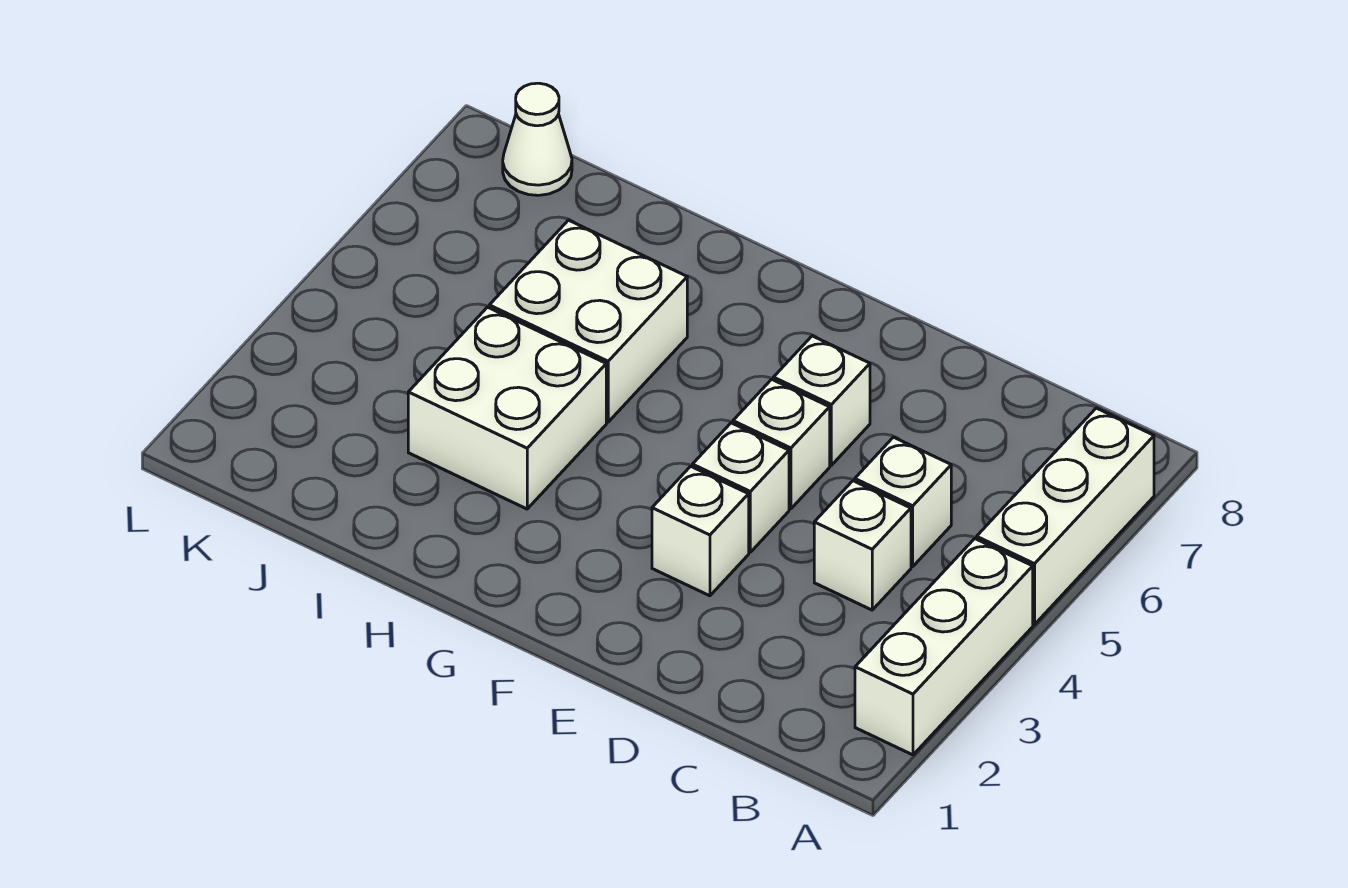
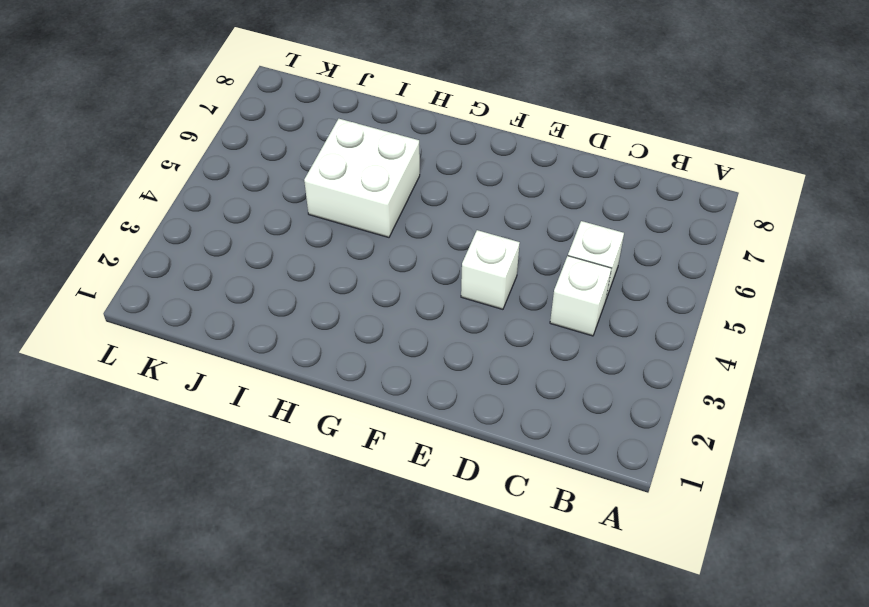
none -> white brick A2:A4 level 1
none -> white brick A5:A7 level 1

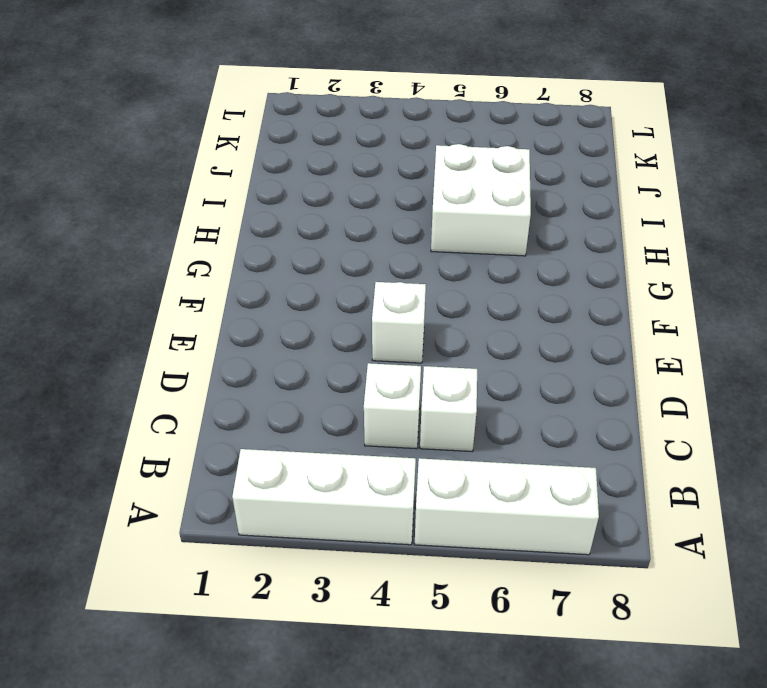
none -> white brick E3 level 1
none -> white brick E5 level 1

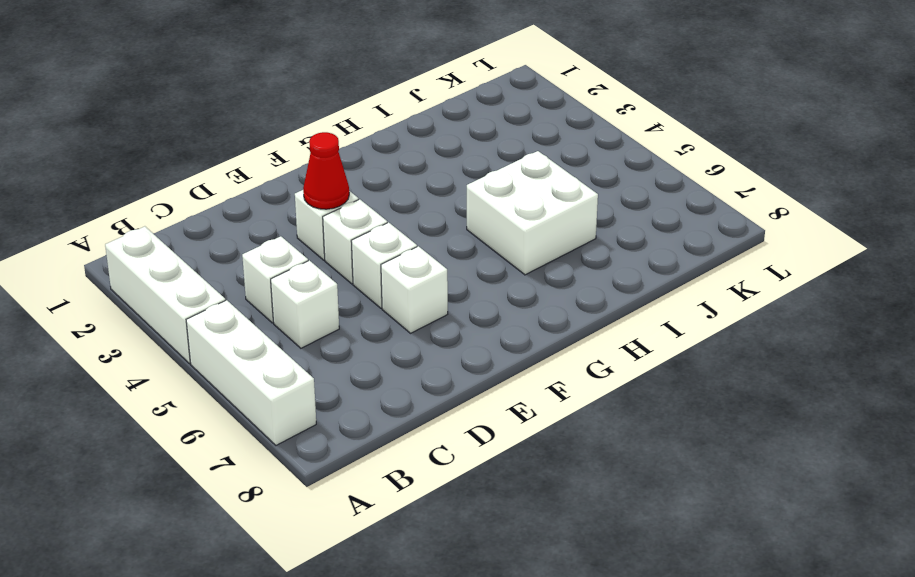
red cone E3 level 2 -> none
none -> white brick H3:I4 level 1
none -> white cone K8 level 1

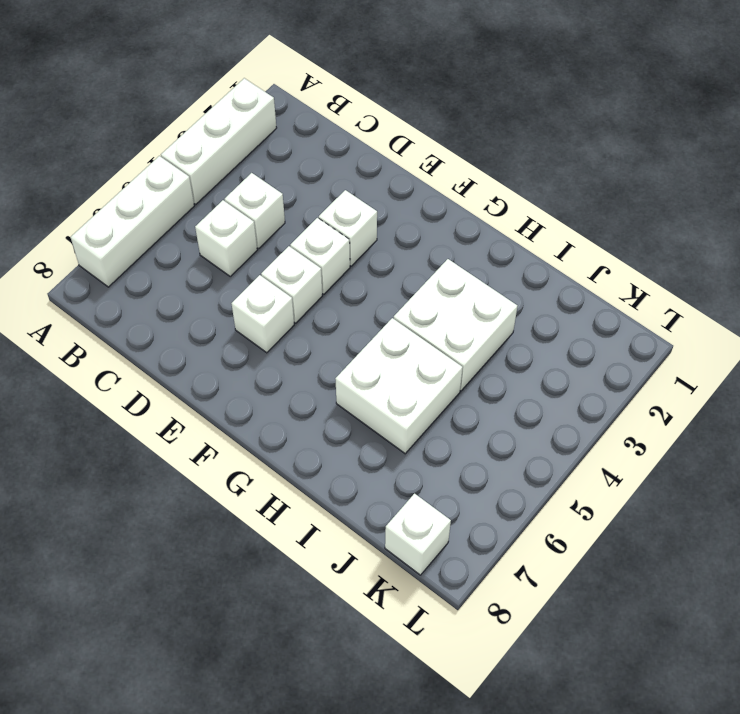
white brick K8 level 1 -> white cone K8 level 1

